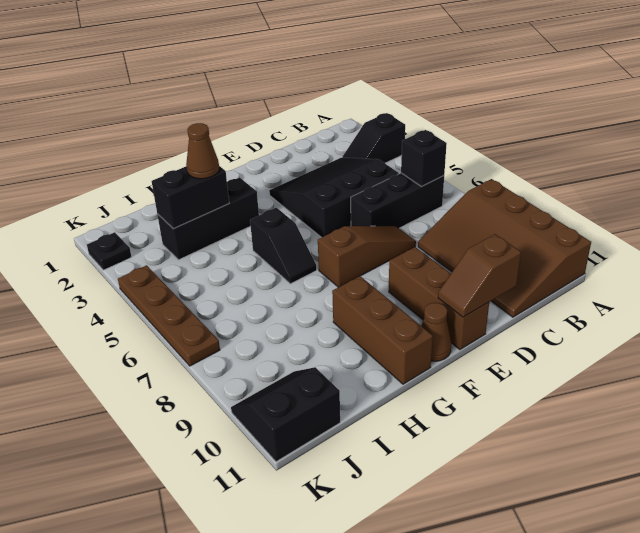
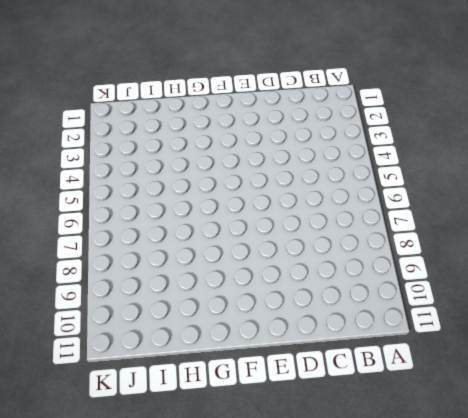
none -> black slope A3:B3 level 1 top A
none -> brown slope A8:C11 level 1 top A
none -> black brick B6:D6 level 1

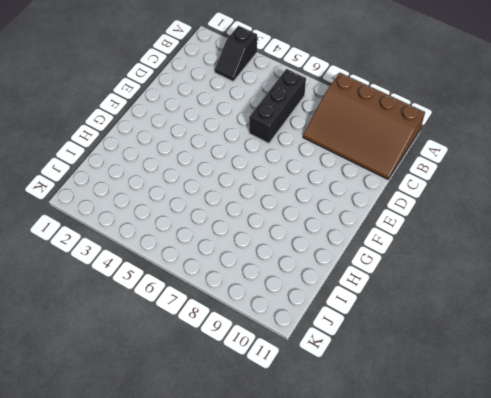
none -> black slope C3:E5 level 1 top 5
none -> brown slope D7:F7 level 1 top F
none -> brown brick E9:E11 level 1

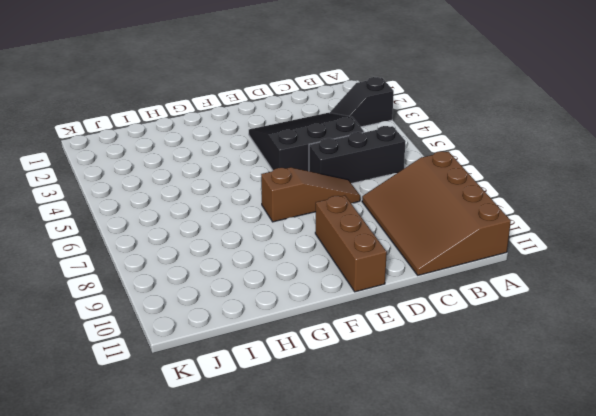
none -> brown cone F11 level 1
none -> black brick G3:I3 level 1
none -> black slope G5:G6 level 1 top 5

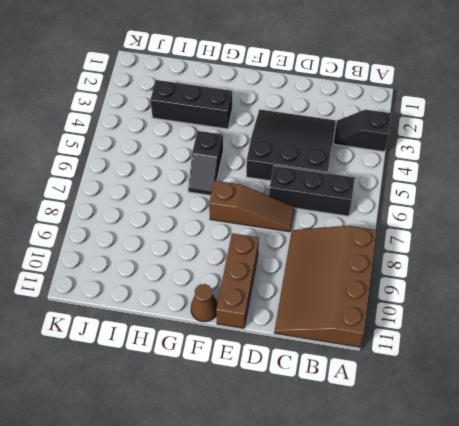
none -> brown brick G9:G11 level 1
none -> black slope J10:K11 level 1 top 11
none -> black plate K2 level 1

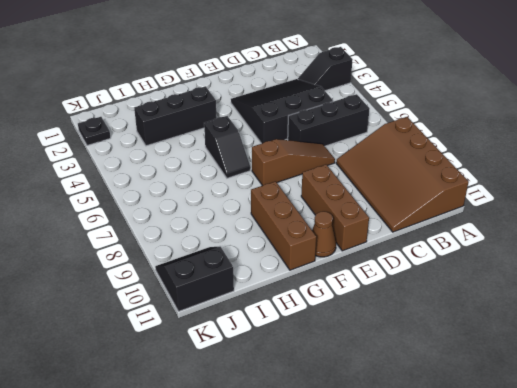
none -> brown plate K4:K7 level 1
none -> black brick B6 level 2
none -> brown slope D11:E11 level 2 top D

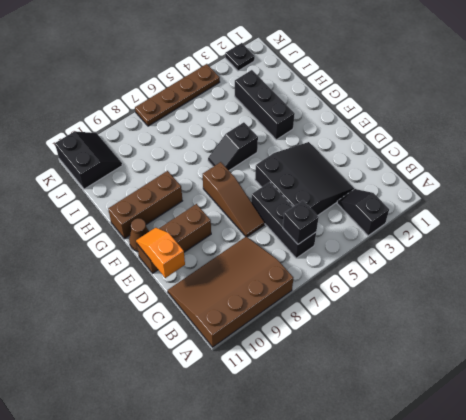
orange slope D11:E11 level 2 top D -> brown slope D11:E11 level 2 top D
none -> black brick H3:I3 level 2
none -> brown cone H3 level 3

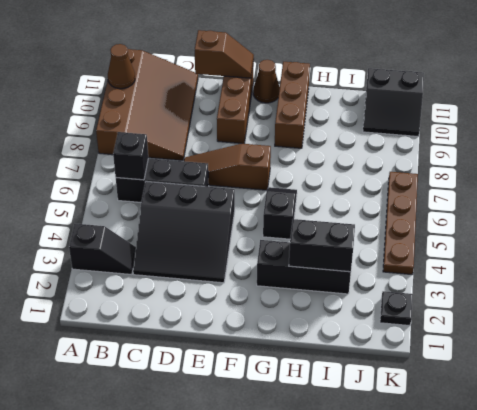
brown cone A10 level 2 -> brown cone H3 level 3

